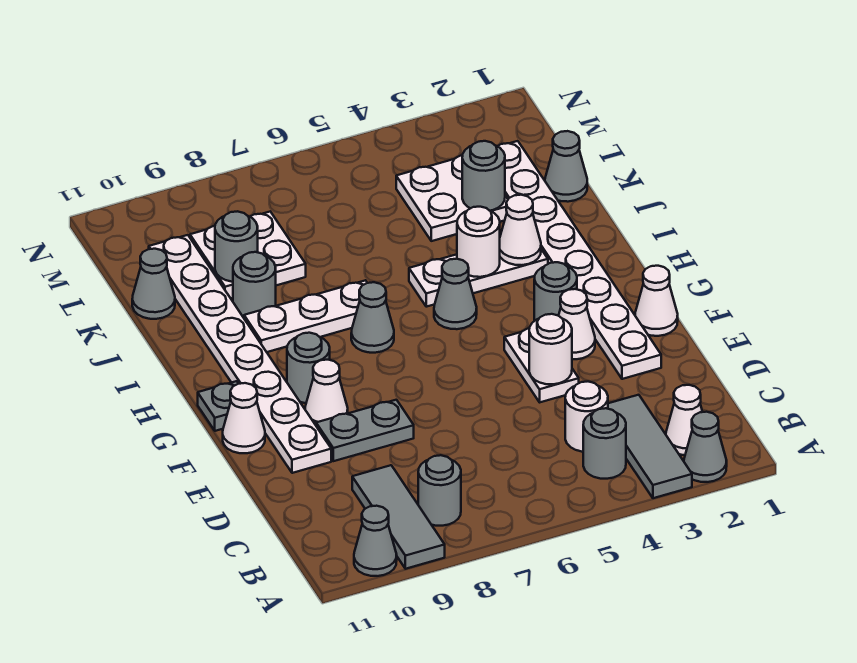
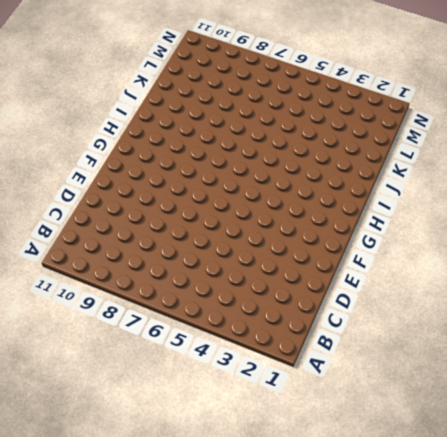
none -> grey cone A2 level 1
none -> grey tile A3:C3 level 1
none -> grey tile A9:C9 level 1
none -> grey cone A10 level 1

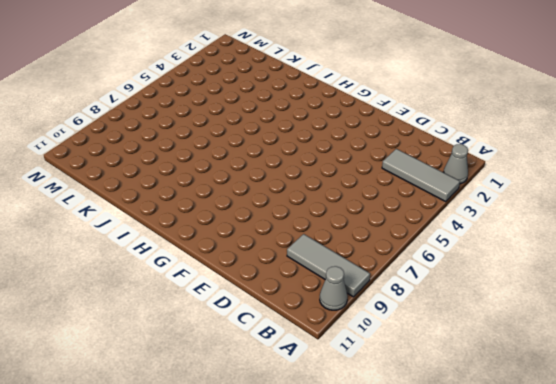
none -> white cone B2 level 1
none -> grey round brick B4 level 1
none -> grey round brick B8 level 1
none -> white round brick C4 level 1

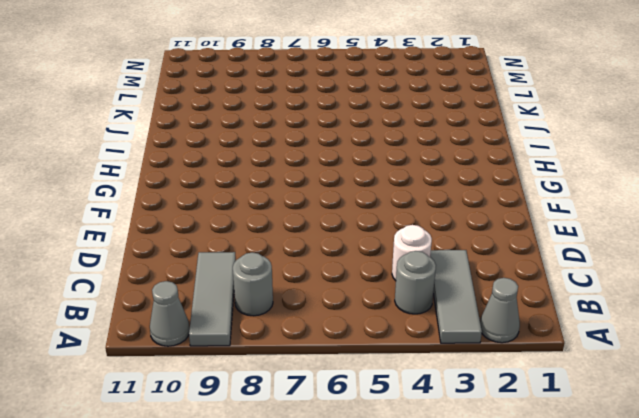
none -> white cone B2 level 1
none -> white plate E2:L2 level 1
none -> white plate E4:F4 level 1
none -> grey plate E8:E9 level 1

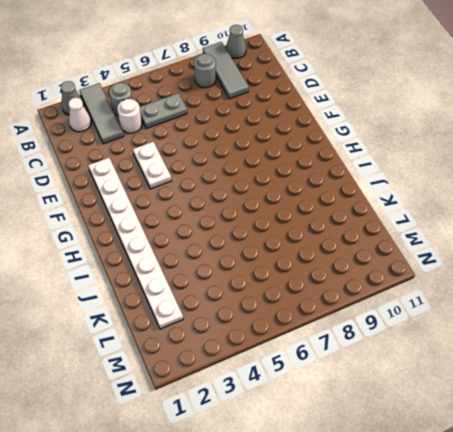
grey plate C5:C6 level 1 -> grey plate E8:E9 level 1
none -> white plate E10:L10 level 1
none -> white cone F1 level 1
none -> white cone F3 level 1
none -> white cone F9 level 1

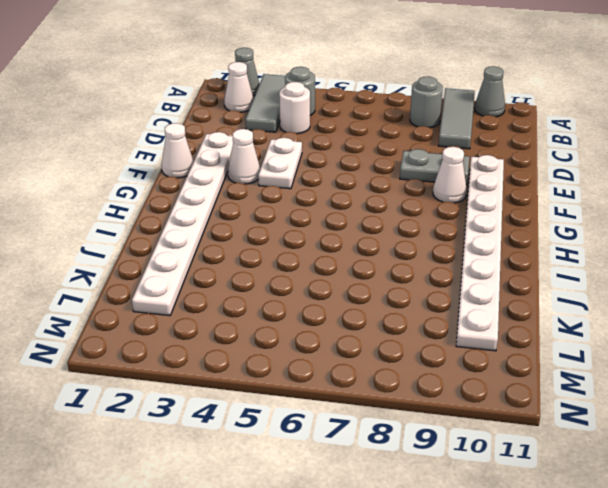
none -> white cone F11 level 1
none -> grey round brick G3 level 1
none -> grey round brick G9 level 1
none -> grey plate G11 level 1

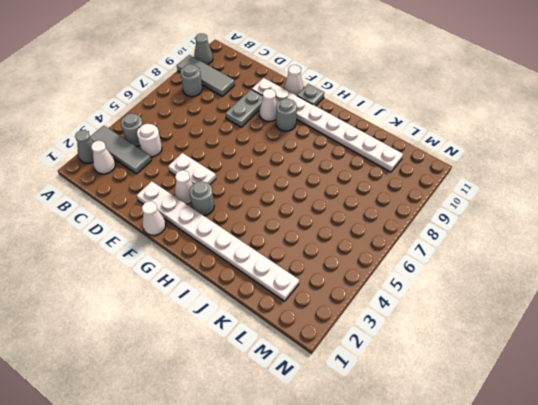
none -> grey cone H5 level 1
none -> grey cone H7 level 1
none -> white plate I3:I5 level 1
none -> white plate I7:I9 level 1

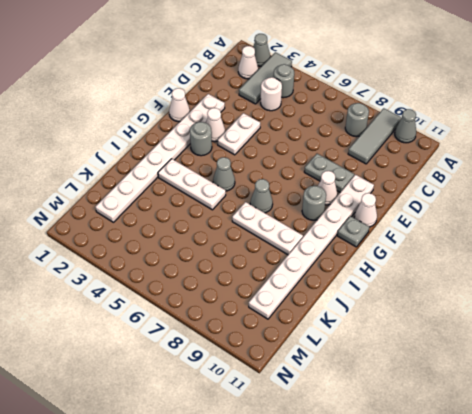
none -> grey round brick J9 level 1
none -> grey cone K1 level 1
none -> white plate K3:L4 level 1
none -> white plate K8:L9 level 1

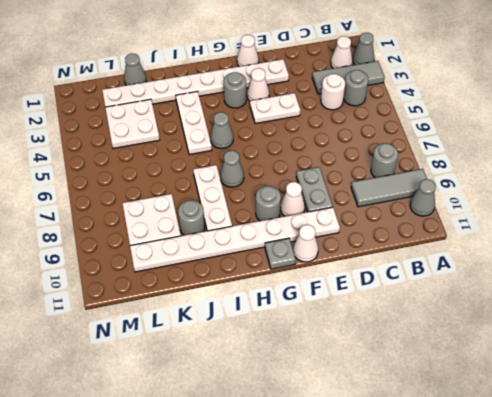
none -> grey cone K11 level 1
none -> white round brick E4 level 2
none -> white cone I3 level 2
none -> white round brick I4 level 2

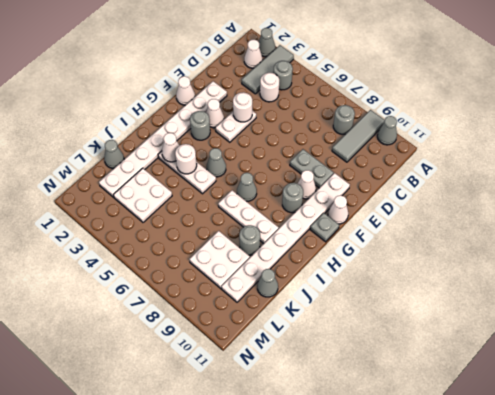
none -> grey round brick K3 level 2
none -> grey round brick K9 level 2

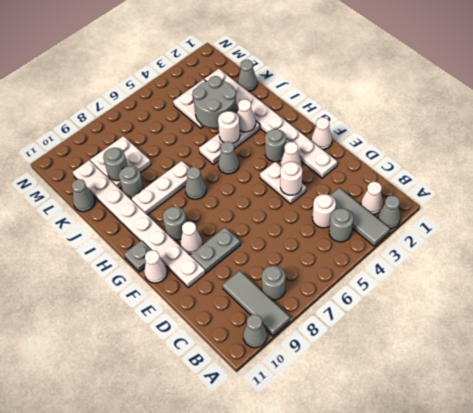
grey round brick J3:K4 level 2 -> grey round brick K3 level 2

